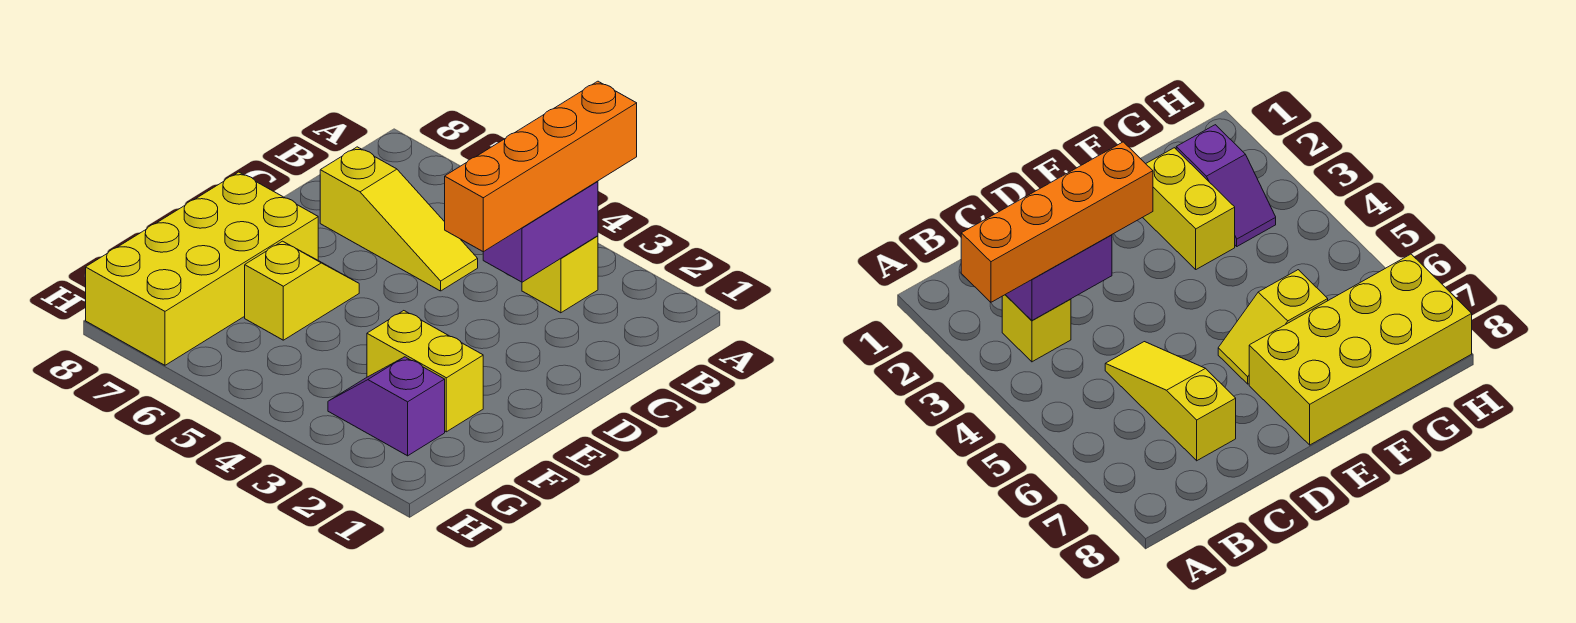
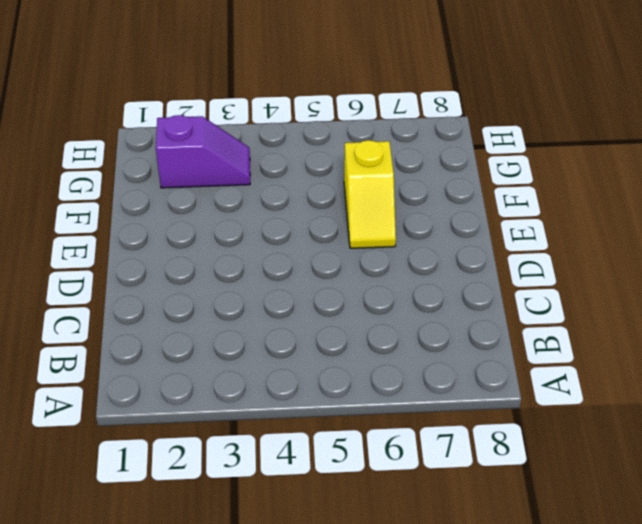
none -> yellow brick B3 level 1
none -> yellow slope C5:C7 level 1 top 7

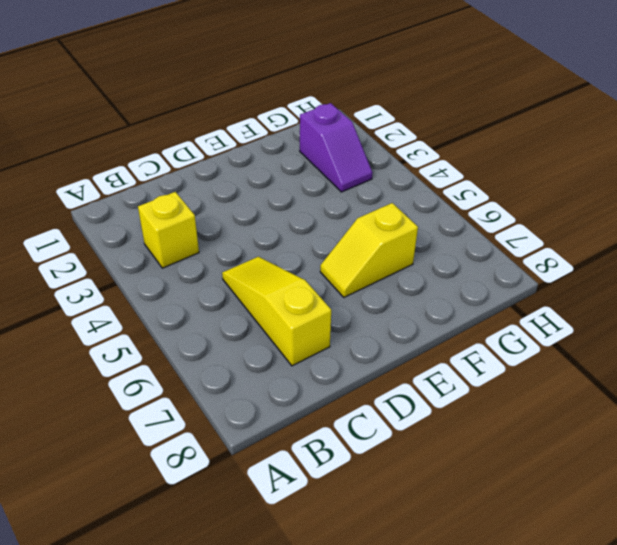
none -> yellow brick E7:H8 level 1
none -> yellow brick F2:F3 level 1

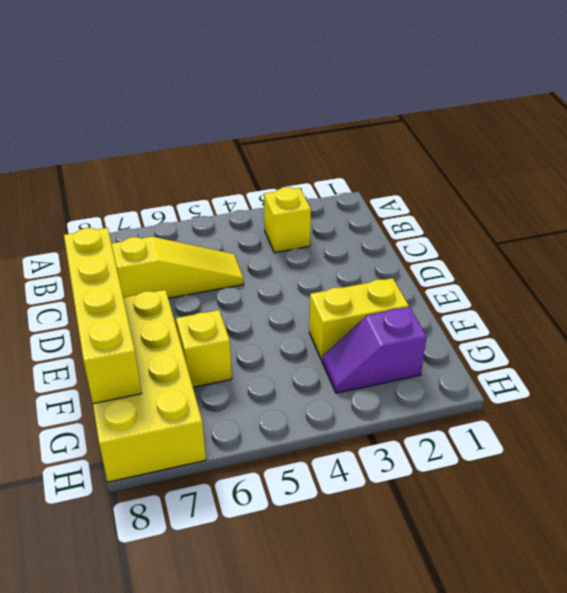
yellow brick D8:G8 level 2 -> none
none -> purple brick B3:C3 level 2
none -> orange brick A3:D3 level 3

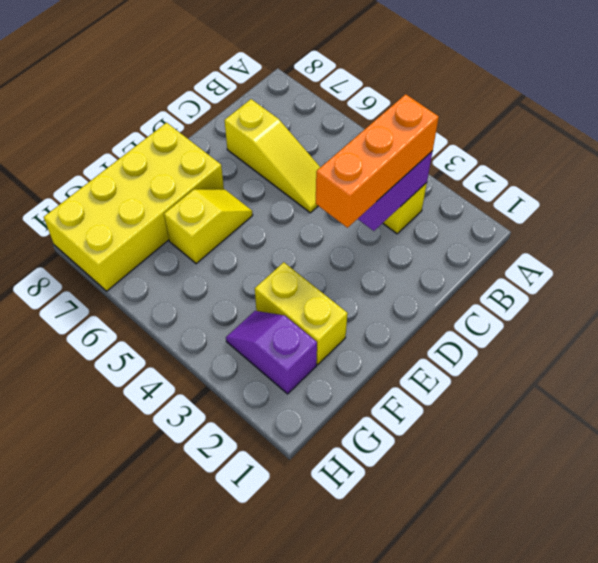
orange brick B3:D3 level 3 -> orange brick A3:D3 level 3

